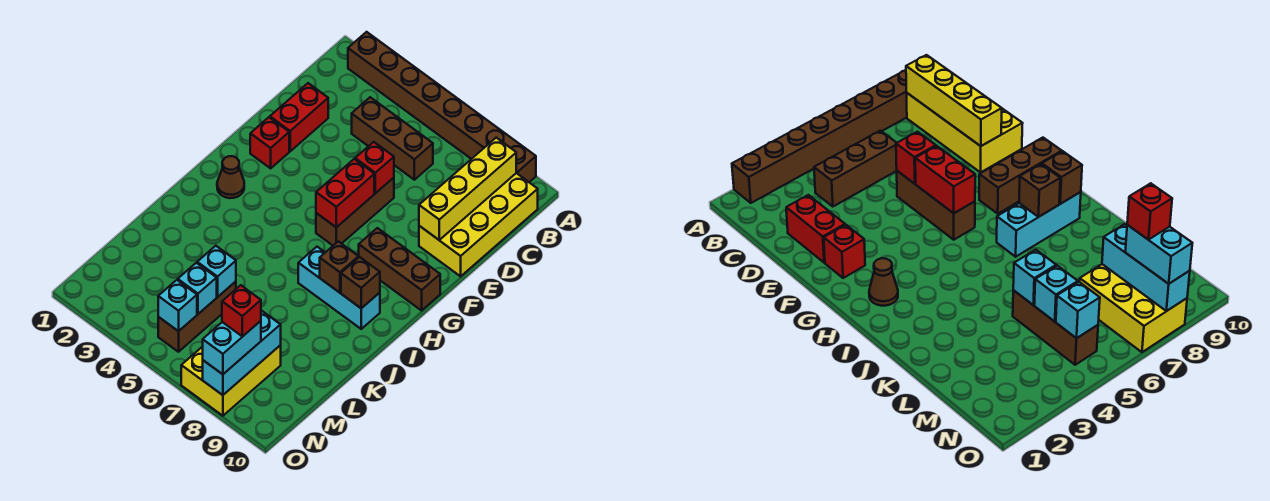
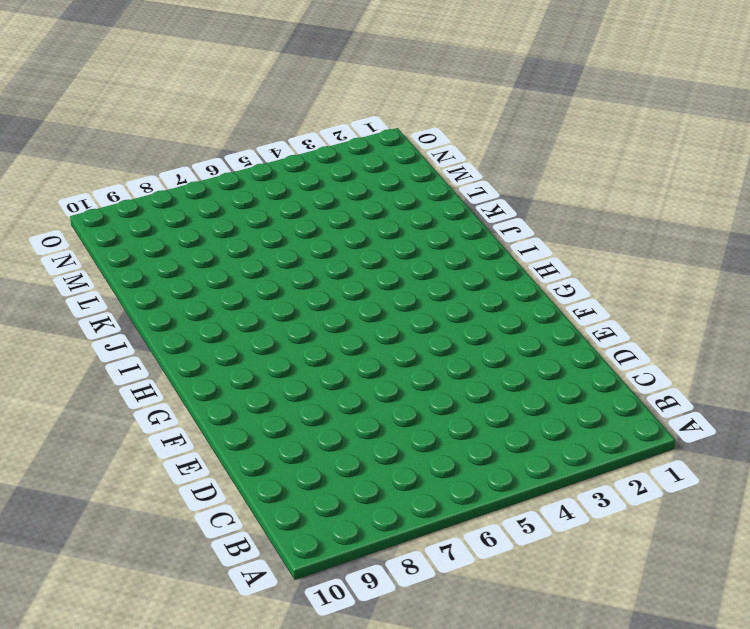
none -> brown brick A2:A9 level 1
none -> yellow brick B9:E10 level 1
none -> brown brick C4:C6 level 1

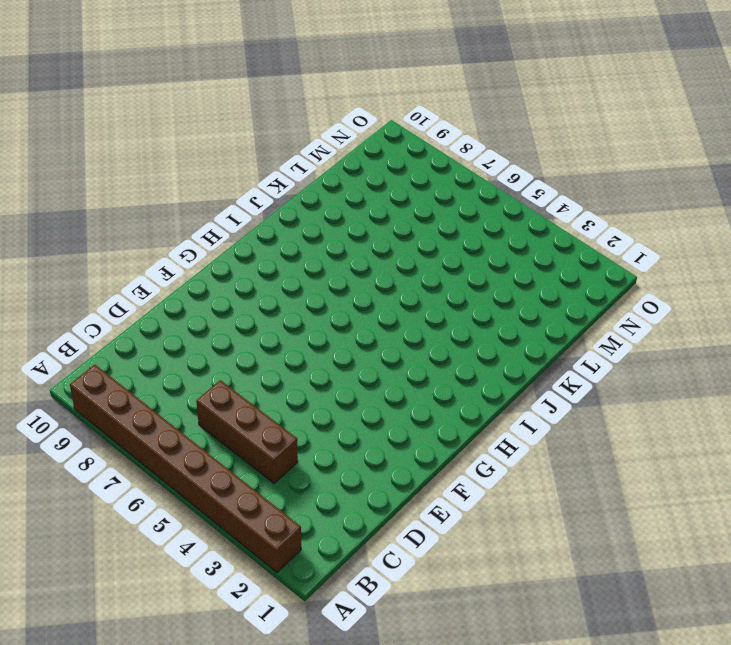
none -> yellow brick B9:E10 level 1
none -> red brick D2:E2 level 1
none -> brown brick E6:G6 level 1

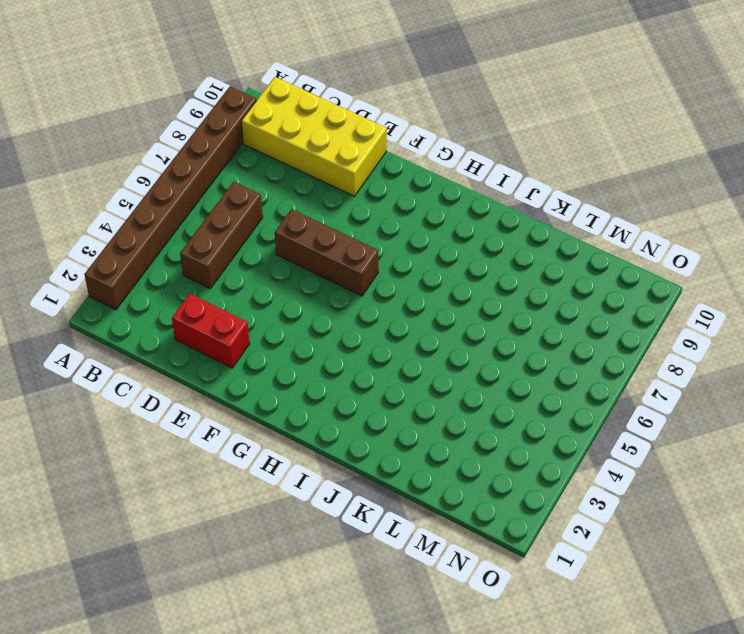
none -> red brick F2 level 1
none -> brown brick G8:G10 level 1
none -> brown cone H2 level 1

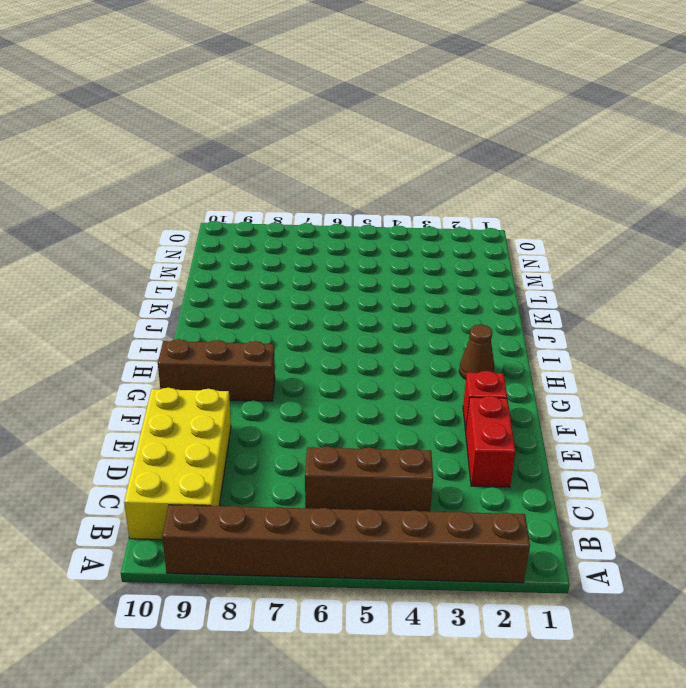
none -> brown brick E6:G6 level 1
none -> cyan brick I7:I9 level 1
none -> brown brick L5:N5 level 1

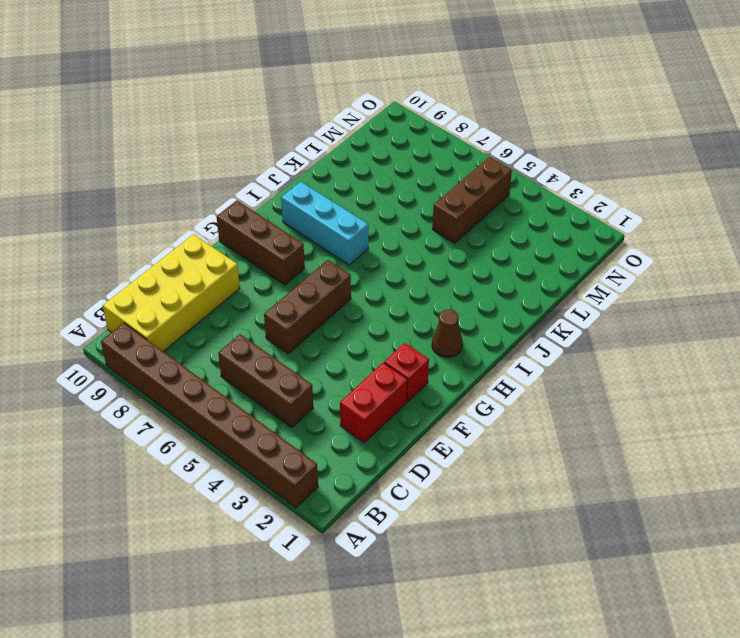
none -> yellow brick M7:O8 level 1
none -> yellow brick B9:E9 level 2
none -> red brick E6 level 2

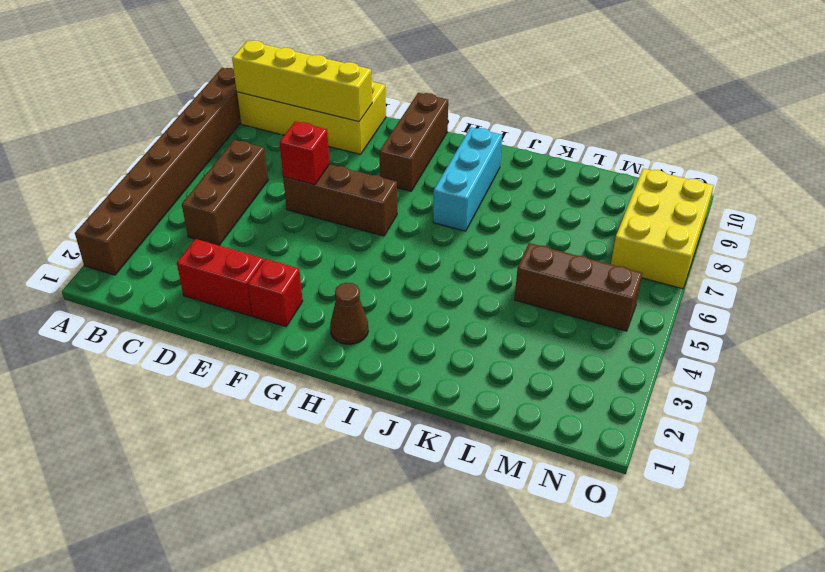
yellow brick N7:O9 level 1 -> yellow brick M7:O8 level 1
none -> red brick F6:G6 level 2
none -> brown brick I8 level 2
none -> brown brick I9 level 2

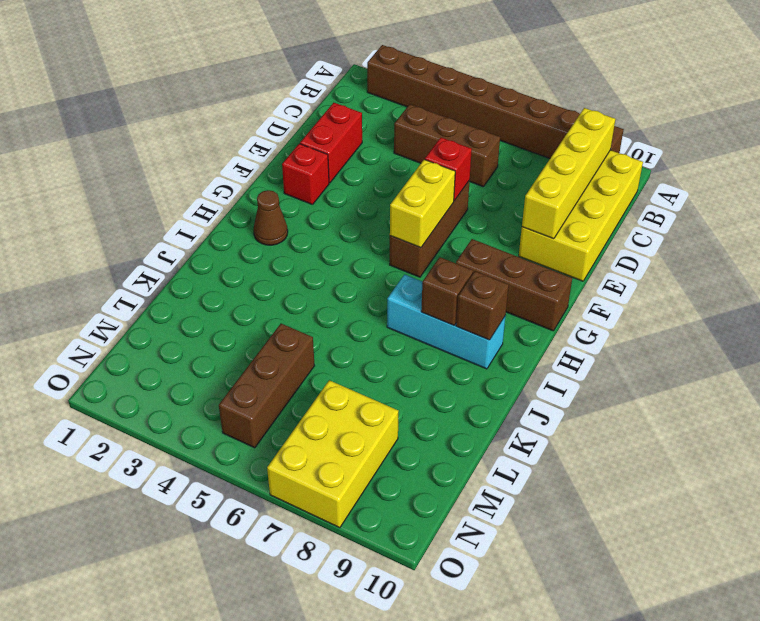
yellow brick F6:G6 level 2 -> red brick F6:G6 level 2
none -> cyan brick L5 level 2
none -> cyan brick M5 level 2
none -> cyan brick M8:O8 level 2

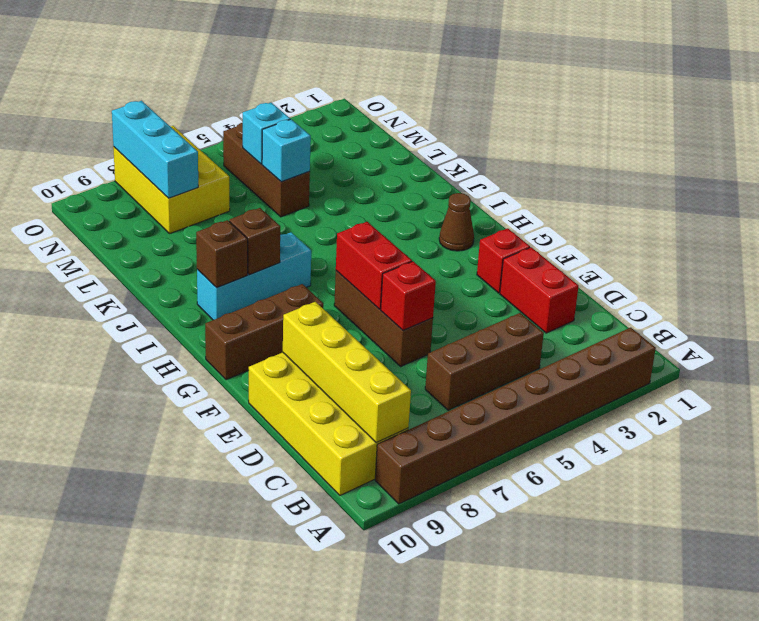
none -> cyan brick N5 level 2
none -> cyan brick N8:O8 level 3
none -> red brick N8 level 4

